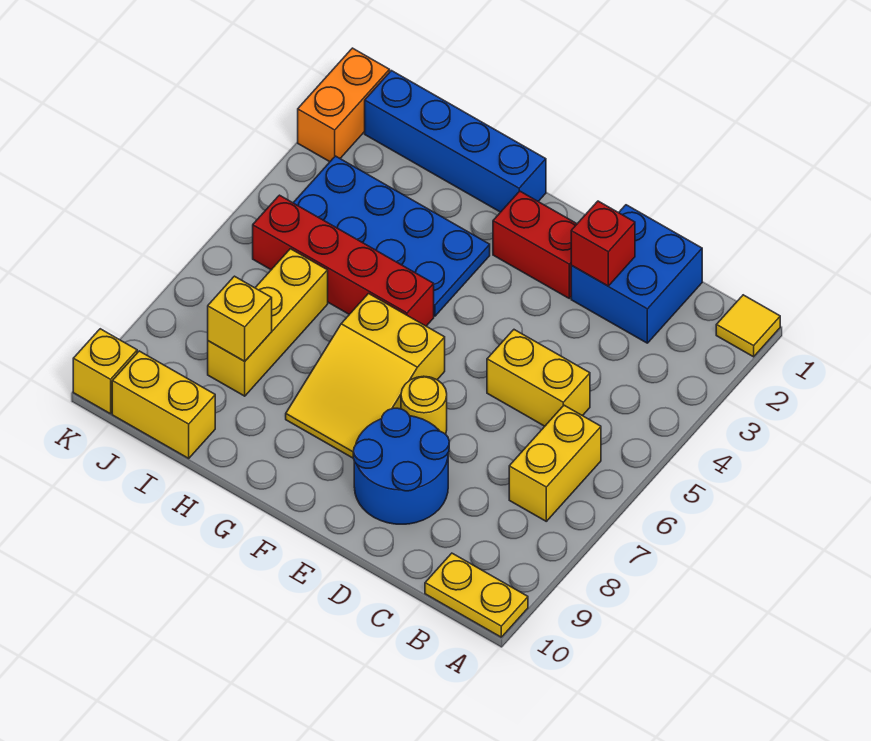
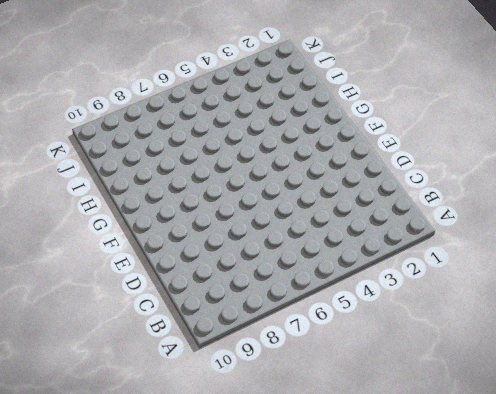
none -> yellow tile A1 level 1
none -> yellow plate A10:B10 level 1
none -> yellow brick B6:B7 level 1

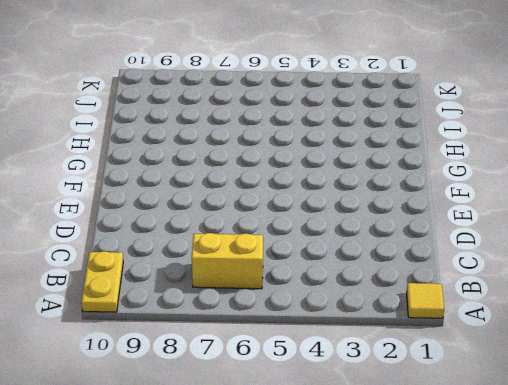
none -> blue brick C1:D2 level 1
none -> yellow brick C5:D5 level 1
none -> blue round brick D8:E9 level 1

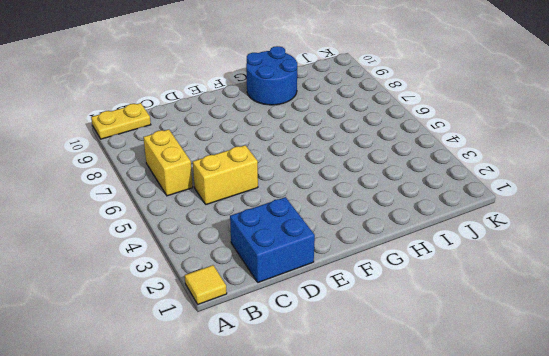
blue round brick G9:H10 level 1 -> blue round brick D8:E9 level 1
none -> red brick E2:F2 level 1
none -> yellow round brick E7 level 1
none -> yellow slope F6:G8 level 1 top 6

